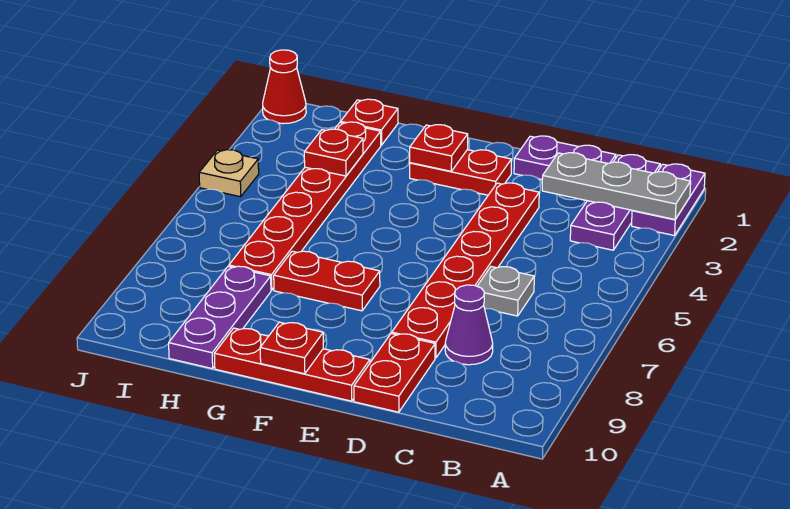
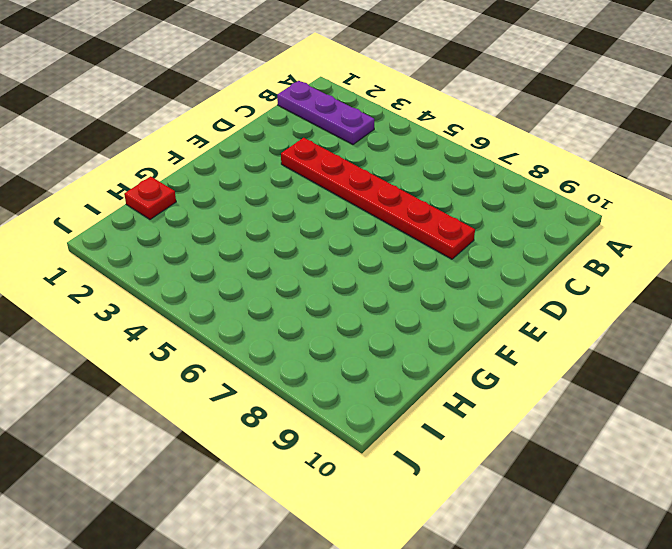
none -> purple plate A1:A2 level 1
none -> purple plate C1:D1 level 1
none -> grey plate C6 level 1

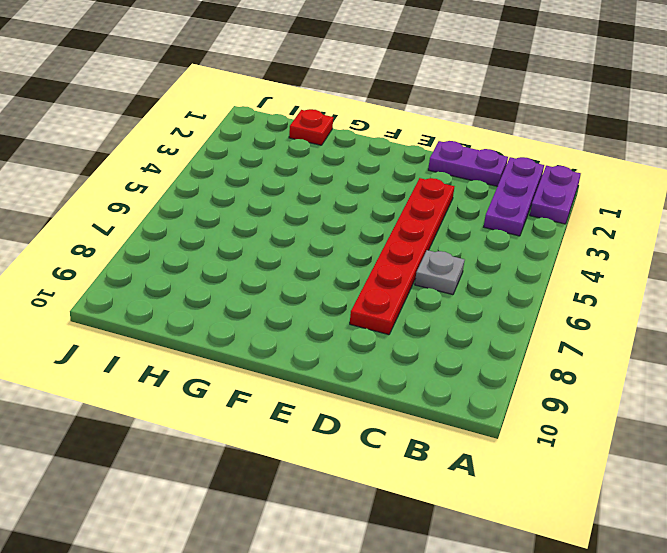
none -> purple cone C8 level 1
none -> red plate D9:D10 level 1
none -> red plate E2:F2 level 1

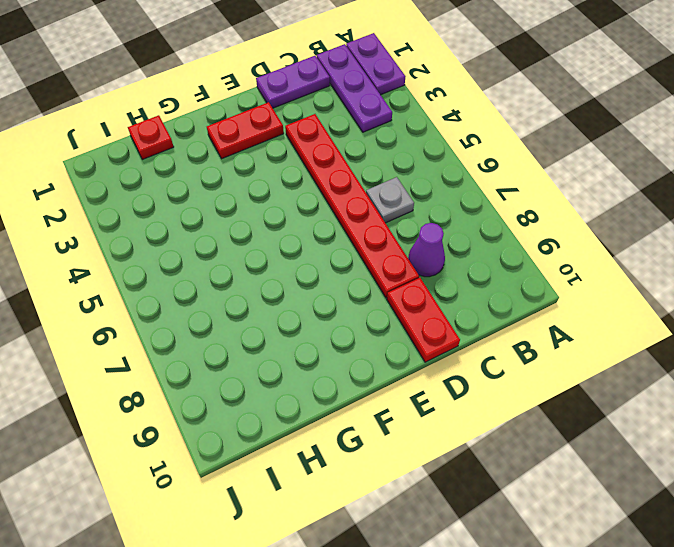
none -> red plate E10:G10 level 1
none -> red plate F7:G7 level 1
none -> red plate H2:H7 level 1

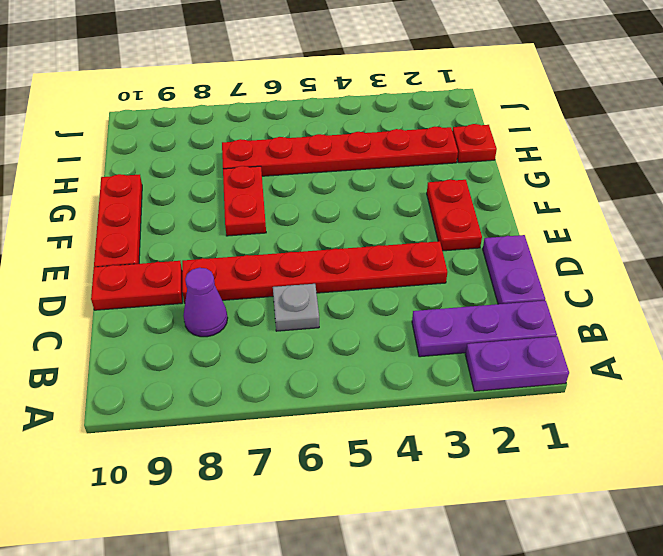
none -> purple plate H8:H10 level 1
none -> red cone J1 level 1
none -> tan plate J4 level 1

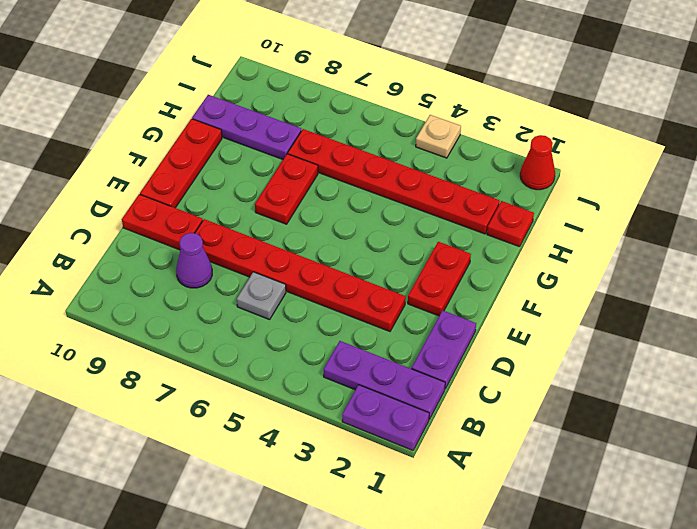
none -> grey plate A2:C2 level 2
none -> red plate F2 level 2
none -> red plate F10 level 2

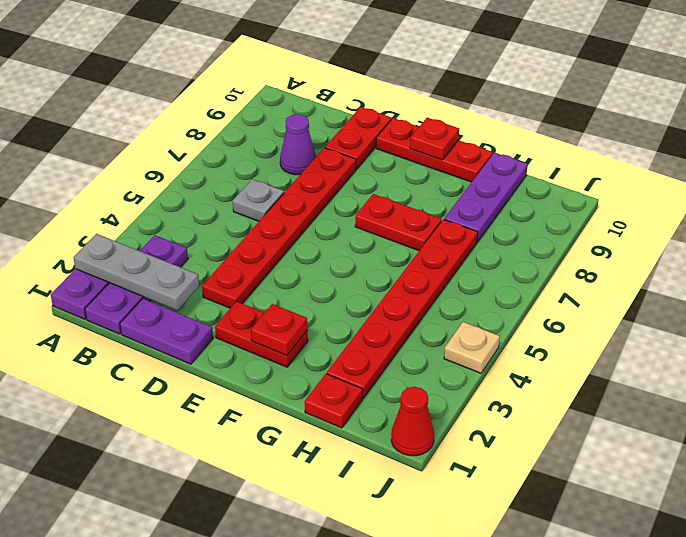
none -> red plate H3 level 2

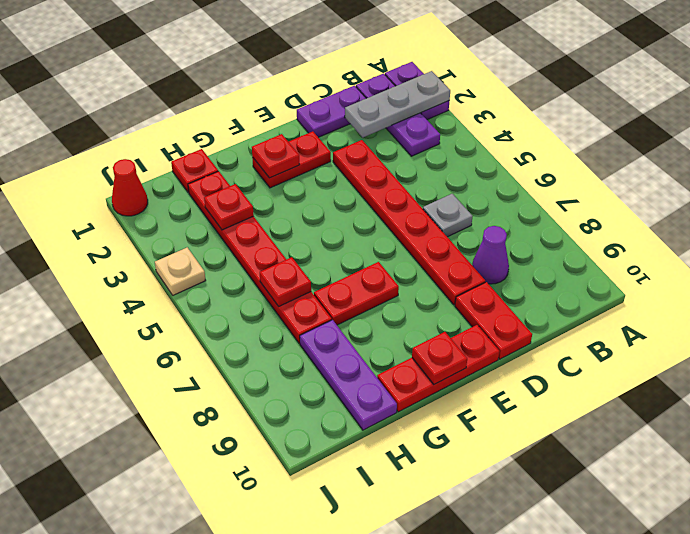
red plate H6 level 2 -> none

